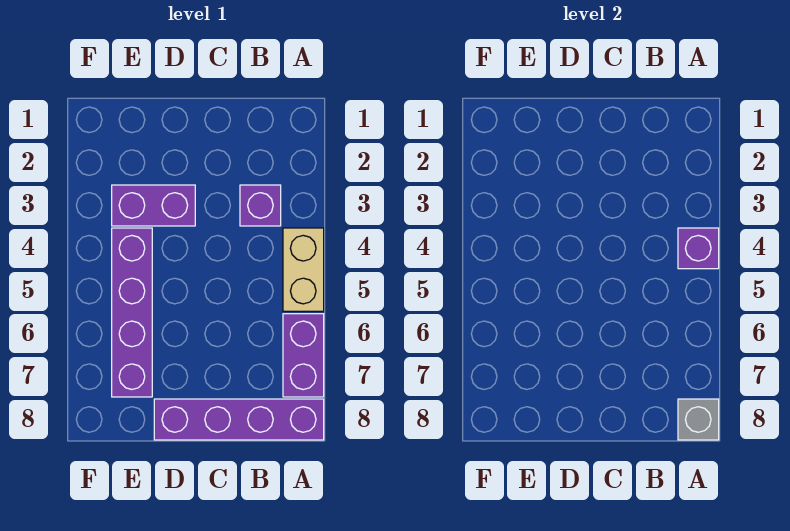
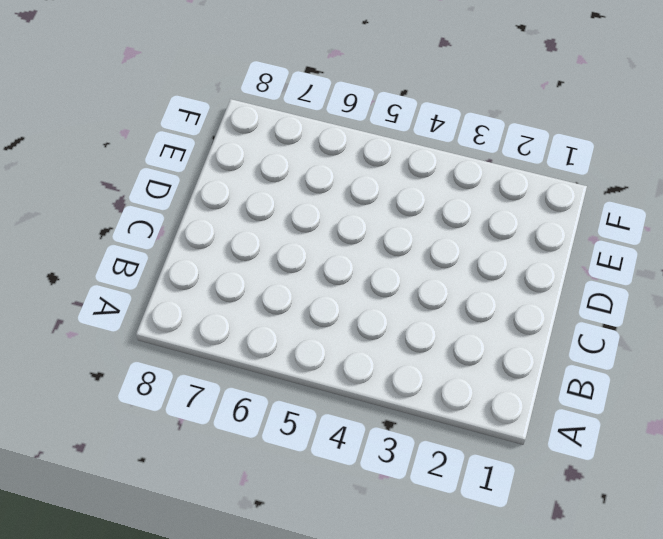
none -> tan brick A4:A5 level 1
none -> purple brick A6:A7 level 1

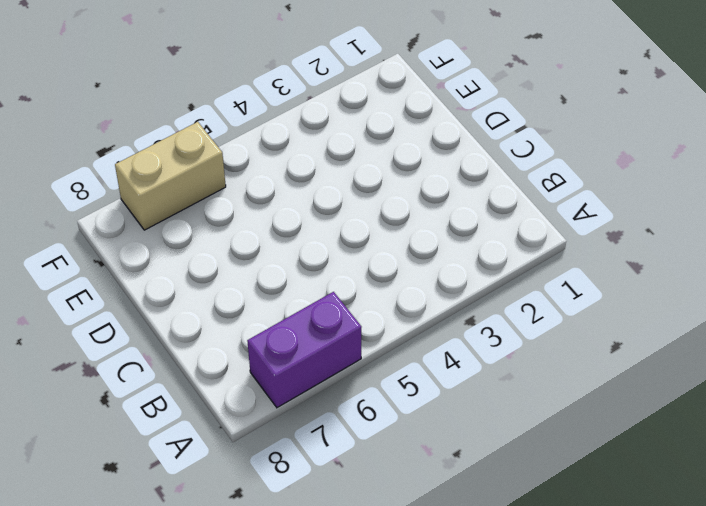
tan brick F6:F7 level 1 -> tan brick A4:A5 level 1
none -> purple brick A8:D8 level 1
none -> purple brick B3 level 1

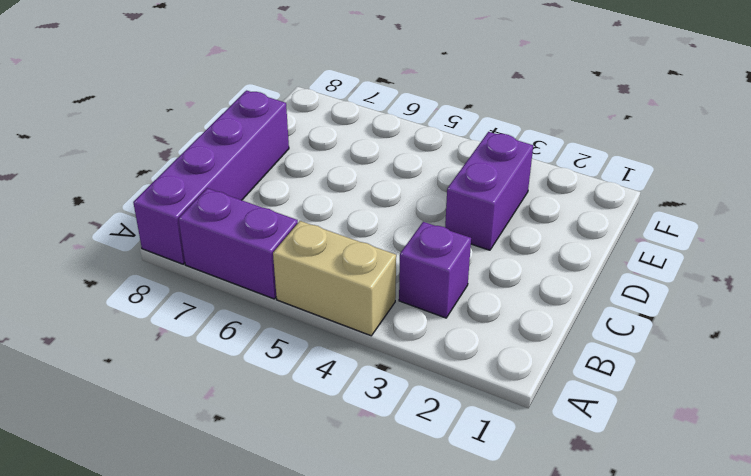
none -> purple brick E4:E7 level 1
none -> purple brick A4 level 2

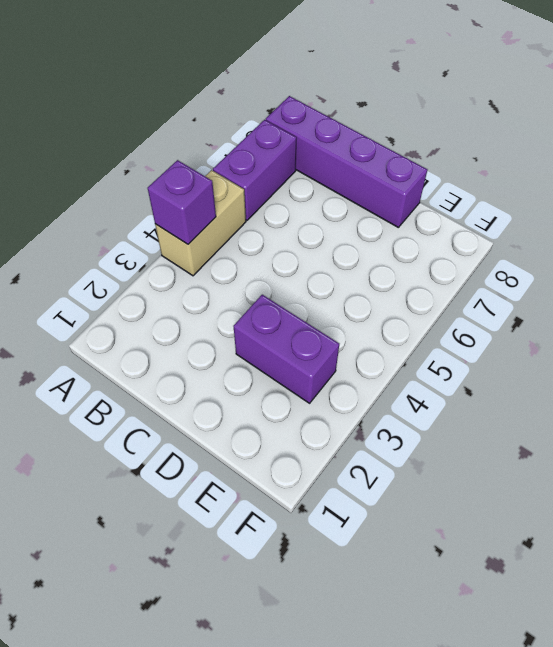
none -> purple brick B3 level 1
none -> purple brick E4:E7 level 1

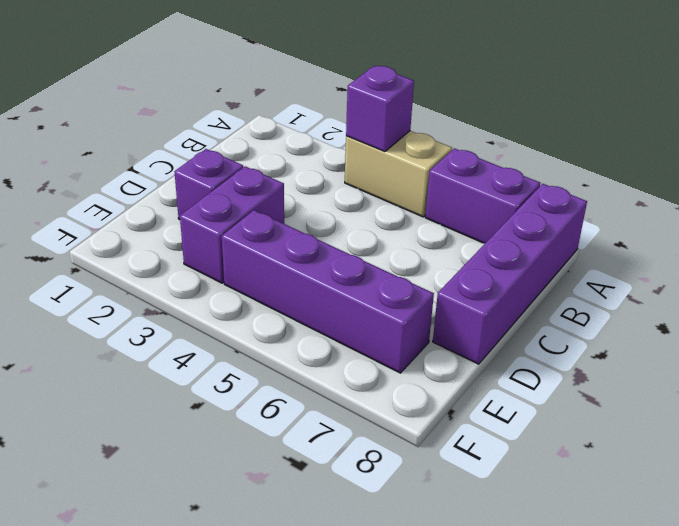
purple brick D2 level 1 -> purple brick B3 level 1
none -> grey brick A8 level 2

